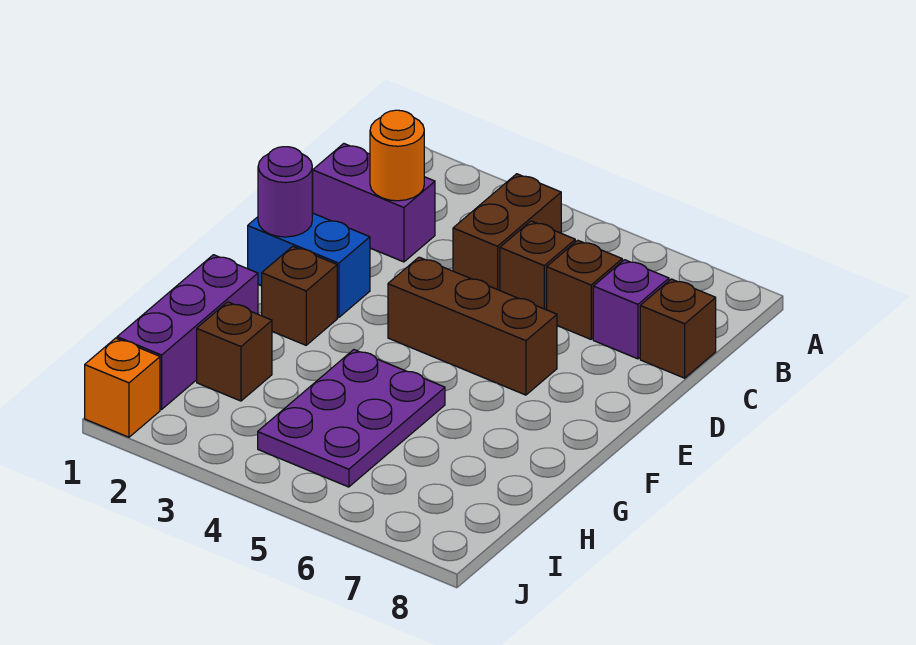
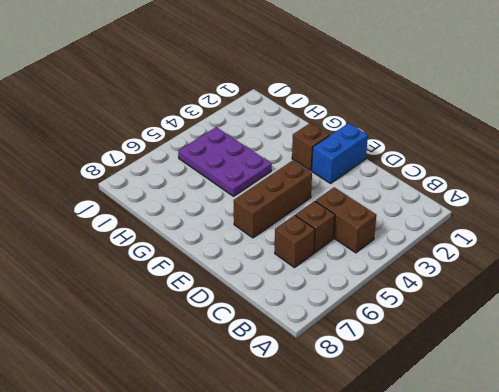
none -> purple brick C1:C2 level 1
none -> purple brick C7 level 1
none -> brown brick C8 level 1

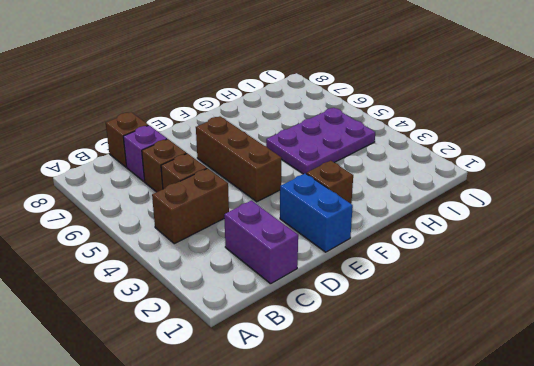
none -> purple brick G1:I1 level 1
none -> brown brick H2 level 1
none -> orange brick J1 level 1

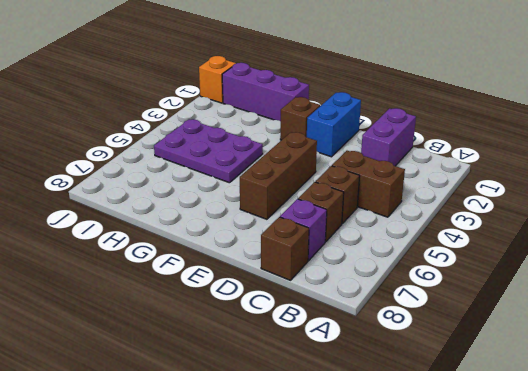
none -> brown brick H2 level 1
none -> orange round brick C2 level 2
none -> purple round brick E1 level 2

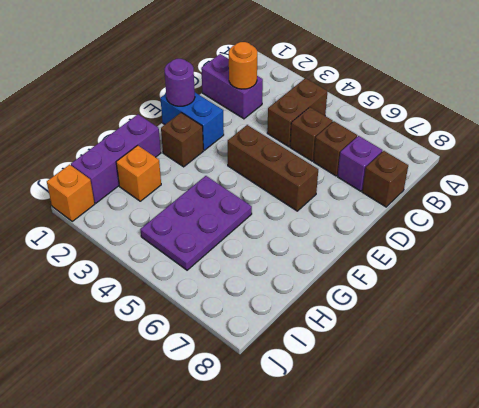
orange brick H2 level 1 -> brown brick H2 level 1

